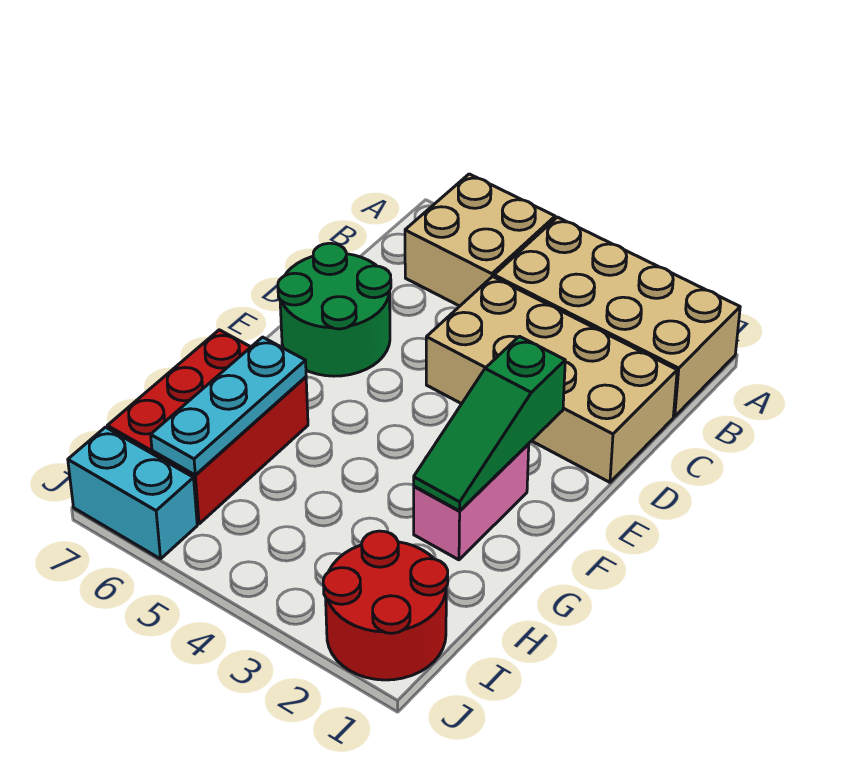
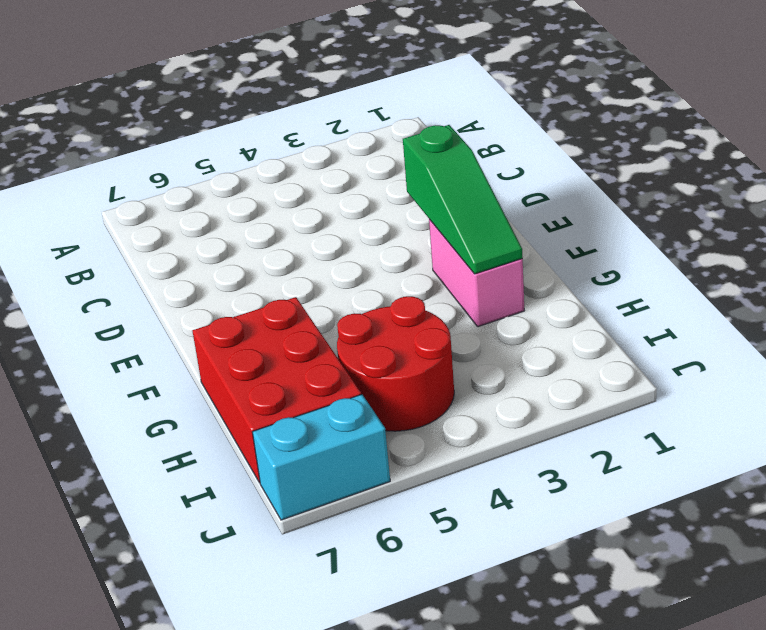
red round brick H4:I5 level 1 -> red round brick I1:J2 level 1
none -> tan brick A1:B4 level 1
none -> tan brick A5:B6 level 1

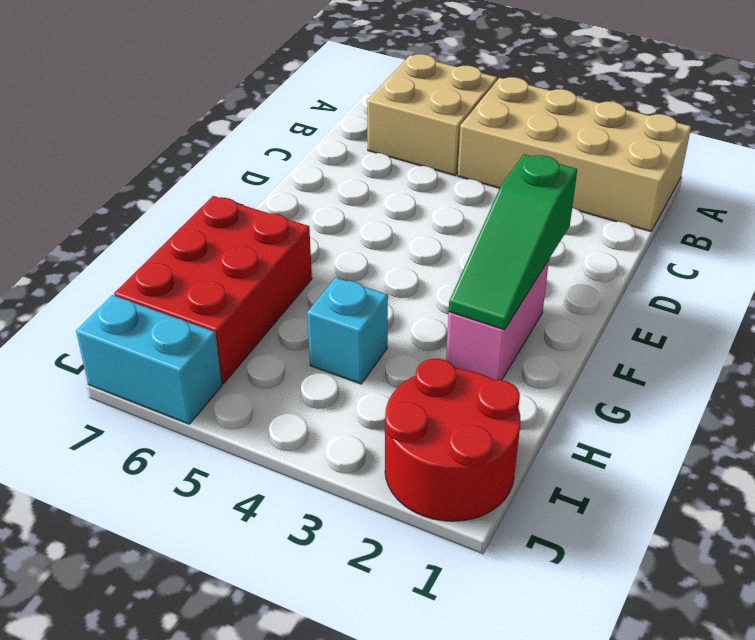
cyan brick H4 level 1 -> none
none -> tan brick C1:D4 level 1
none -> green round brick D6:E7 level 1

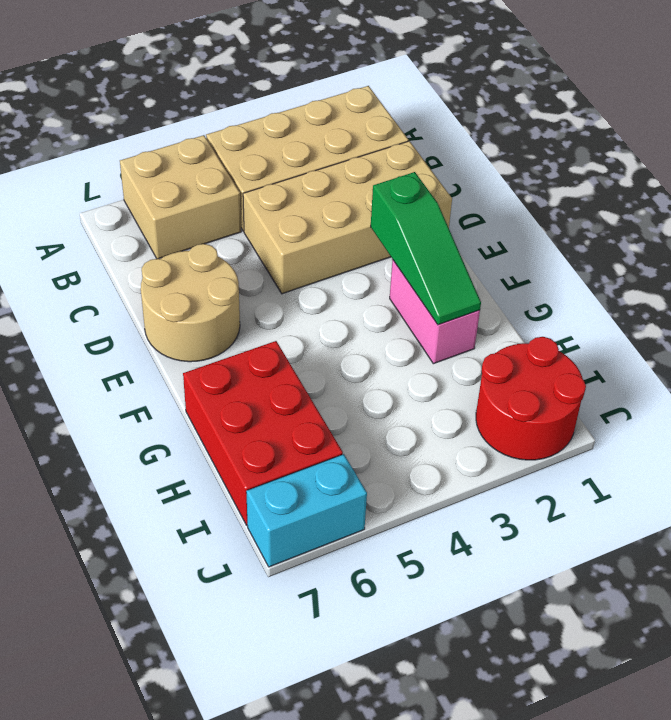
tan round brick D6:E7 level 1 -> green round brick D6:E7 level 1
none -> cyan plate G6:I6 level 2

